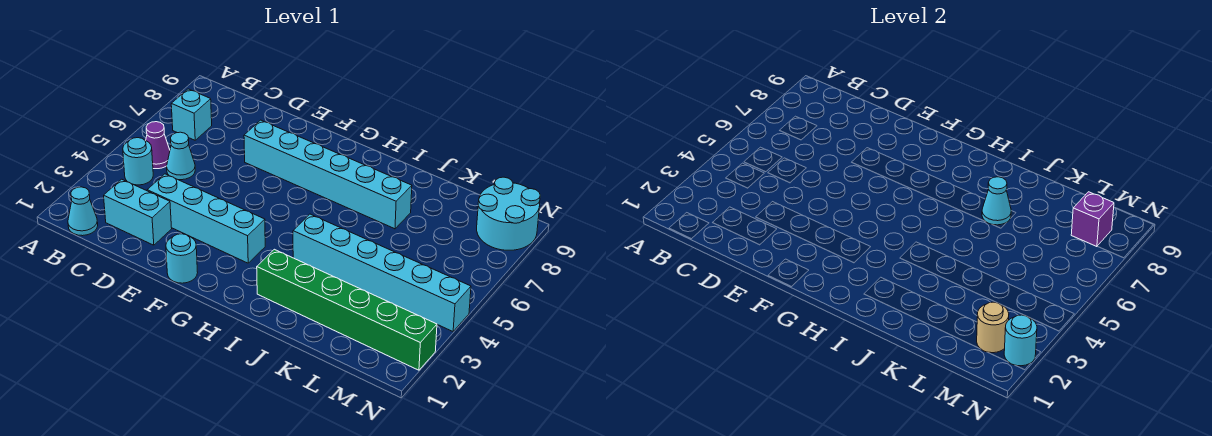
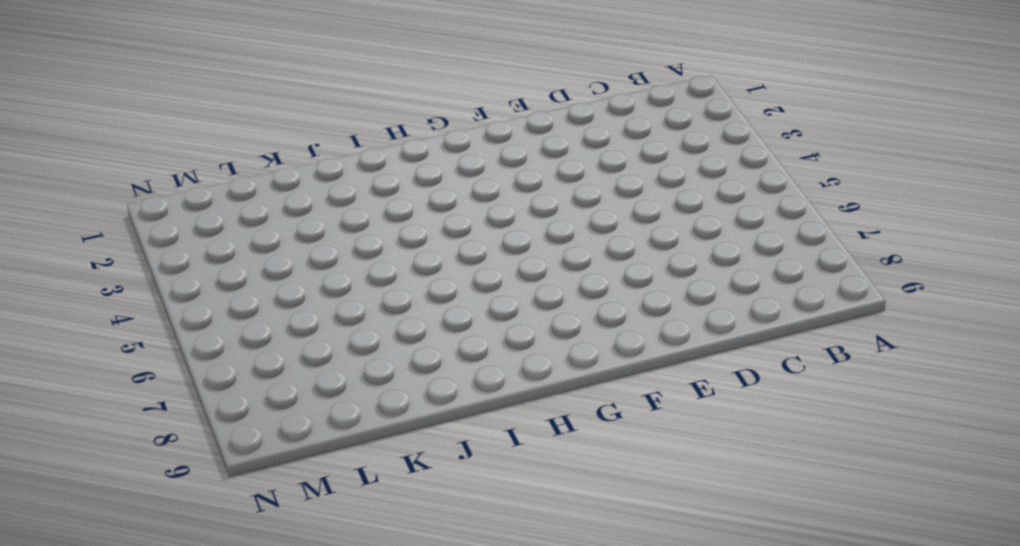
none -> cyan cone B1 level 1
none -> cyan round brick B4 level 1
none -> purple cone B5 level 1

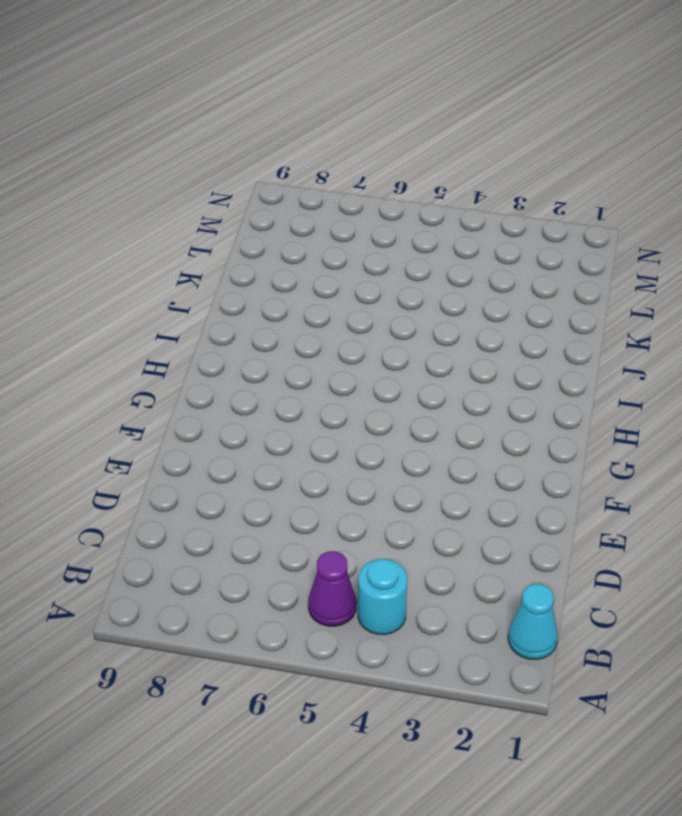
none -> cyan brick B7 level 1
none -> cyan brick C2:D2 level 1
none -> cyan cone C5 level 1

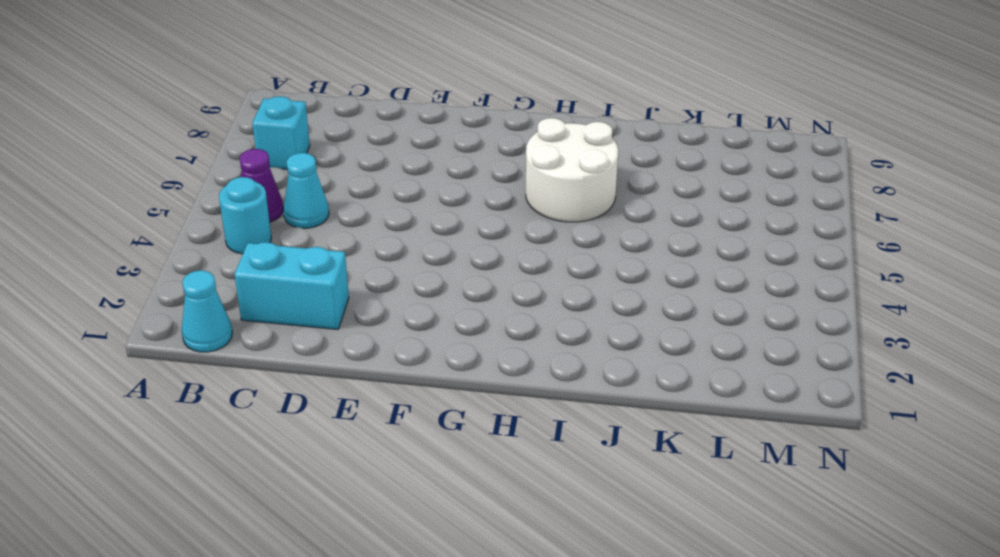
white round brick H6:I7 level 1 -> cyan brick E7:J7 level 1
none -> cyan brick D3:G3 level 1
none -> cyan round brick F1 level 1
none -> green brick I2:N2 level 1

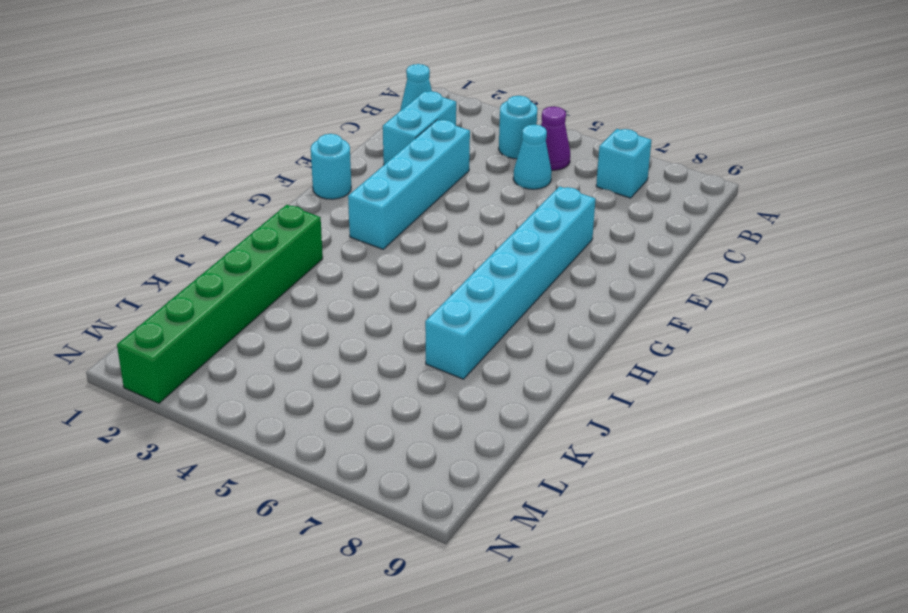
none -> cyan brick I4:N4 level 1
none -> cyan round brick M8:N9 level 1
none -> cyan cone J7 level 2

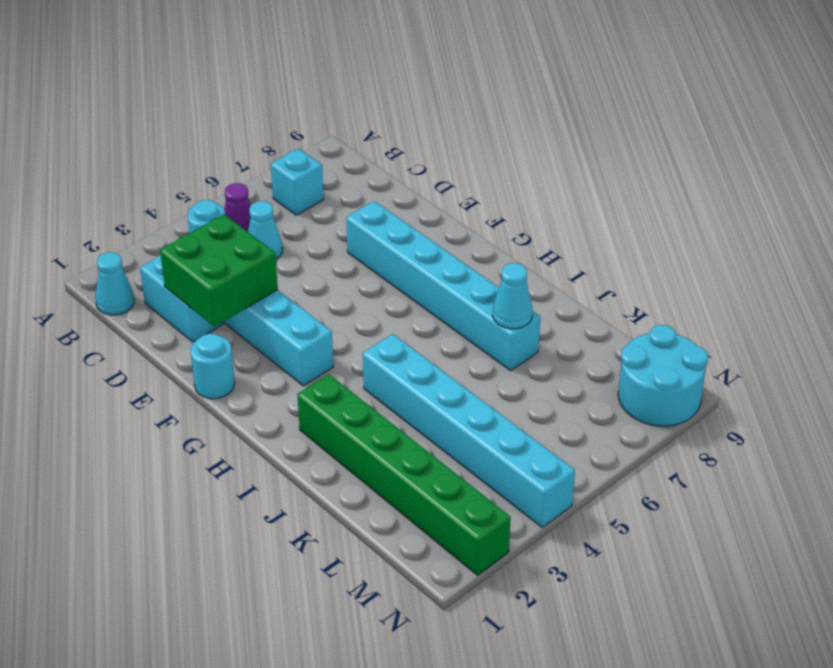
green brick D2:E3 level 2 -> none
none -> tan round brick M2 level 2
none -> purple brick M8 level 2
none -> cyan round brick N2 level 2

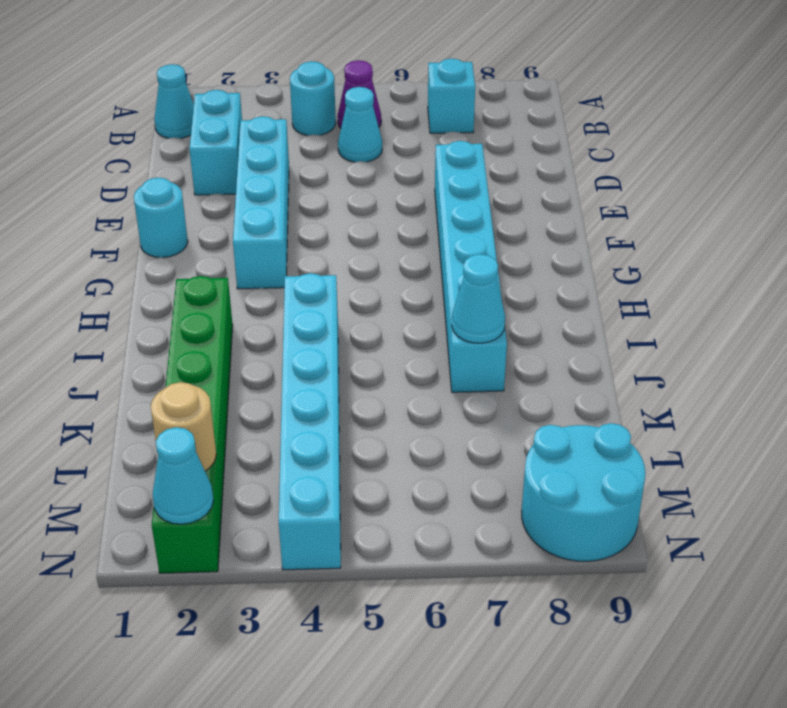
cyan cone N2 level 2 -> cyan round brick N2 level 2
none -> purple brick M8 level 2

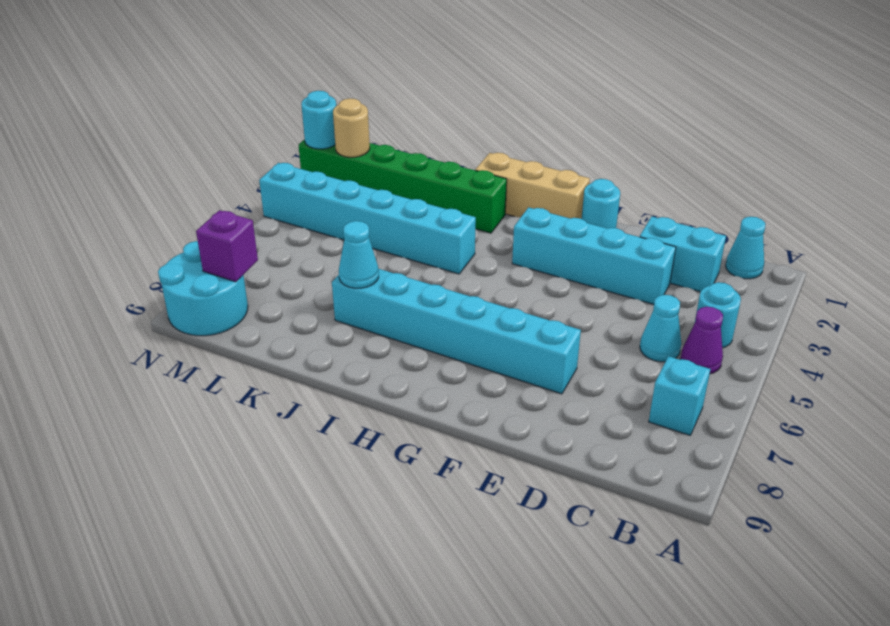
tan brick G1:I1 level 1 -> none

